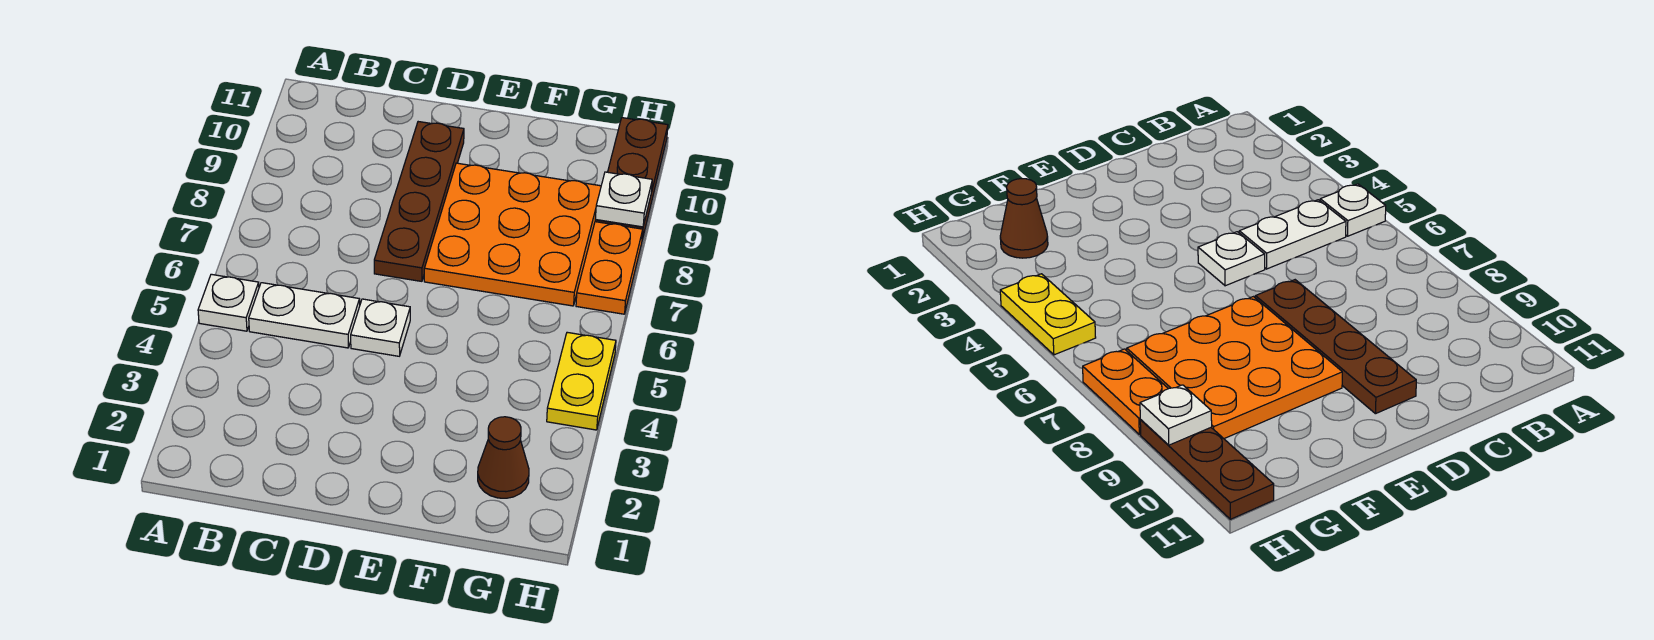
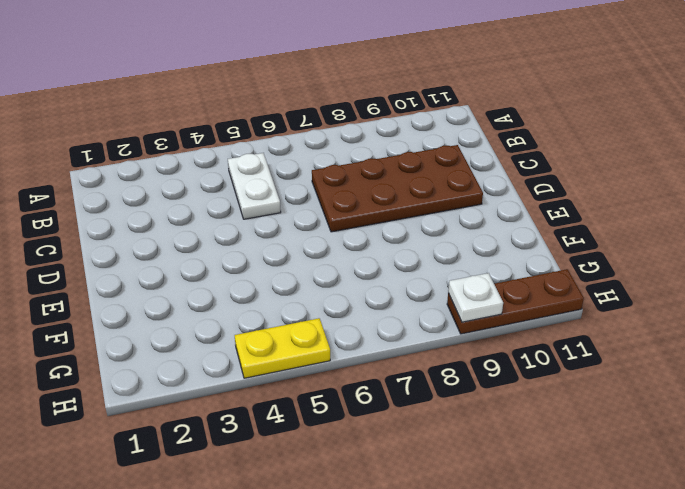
brown plate C7:D10 level 1 -> brown plate D7:D10 level 1
none -> white plate A5 level 1
none -> white plate D5 level 1

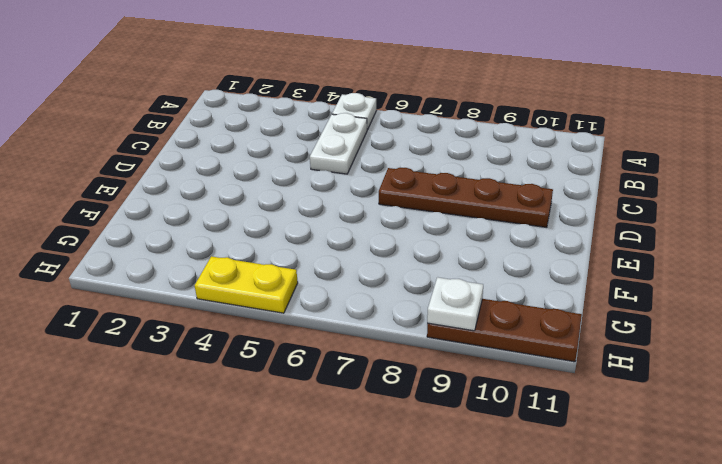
none -> white plate D5 level 1
none -> orange plate E7:G9 level 1

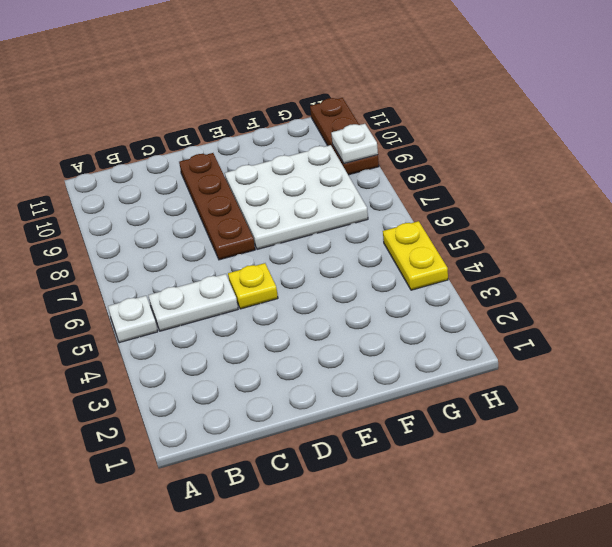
yellow plate D5 level 1 -> white plate D5 level 1
white plate E7:G9 level 1 -> orange plate E7:G9 level 1
none -> brown cone G2 level 1
none -> orange plate H7:H8 level 1

